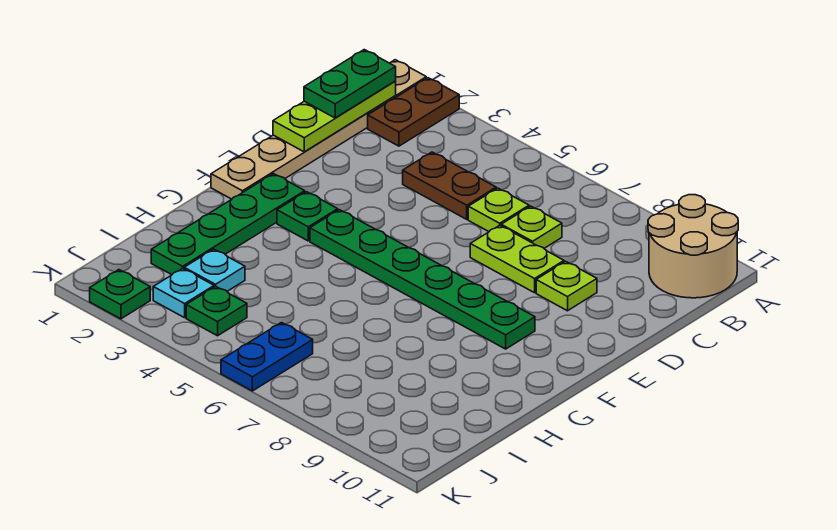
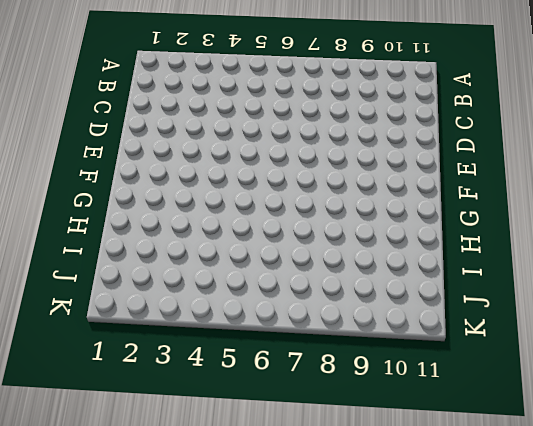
none -> tan plate A1:F1 level 1
none -> brown plate A2:B2 level 1
none -> tan round brick A10:B11 level 1

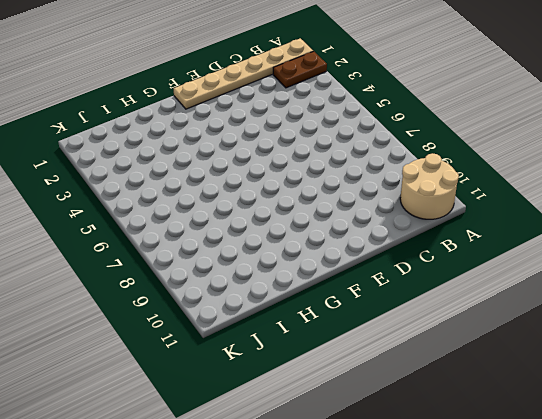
none -> brown plate C4:C5 level 1
none -> lime plate C6 level 1
none -> lime plate C7 level 1

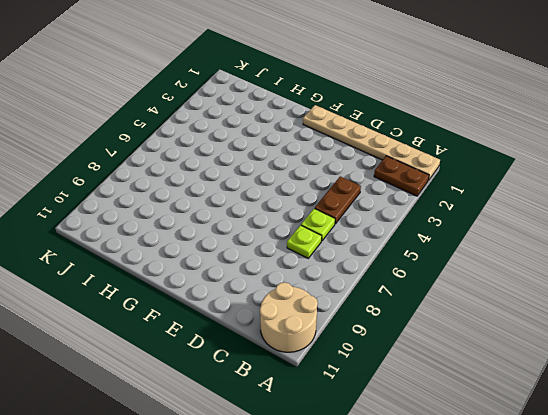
none -> lime plate D7:D8 level 1
none -> lime plate D9 level 1
none -> green plate F2:I2 level 1

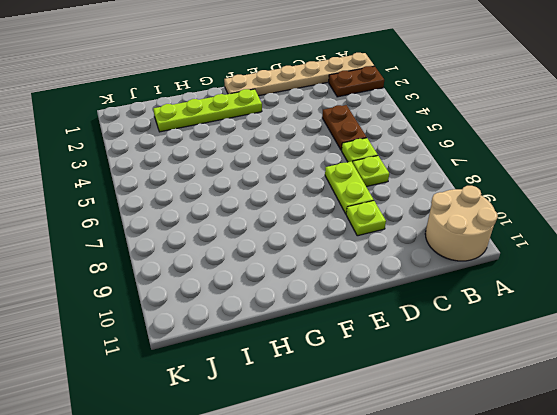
lime plate F2:I2 level 1 -> green plate F2:I2 level 1
none -> green plate F3 level 1
none -> green plate F4:F9 level 1
none -> cyan plate I3 level 1

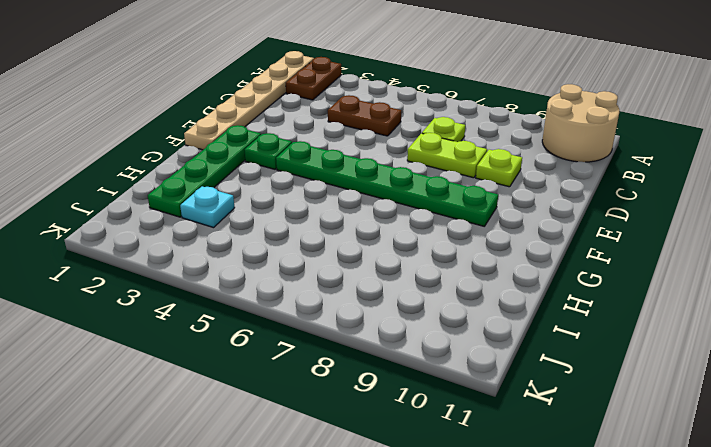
none -> lime plate C6 level 1
none -> cyan plate J3 level 1
none -> green plate J4 level 1

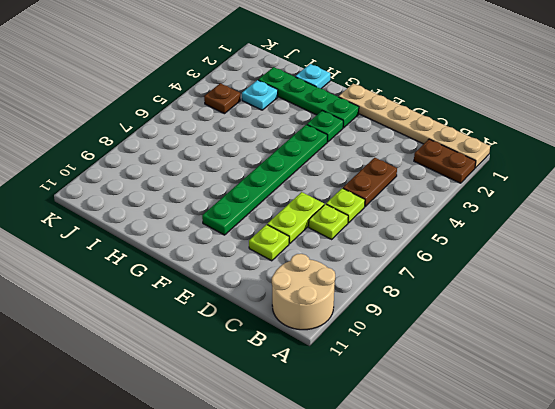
cyan plate H1 level 1 -> cyan plate J3 level 1
brown plate J4 level 1 -> green plate J4 level 1
none -> blue plate J6:K6 level 1
none -> green plate K2 level 1
none -> lime plate B1:D1 level 2

